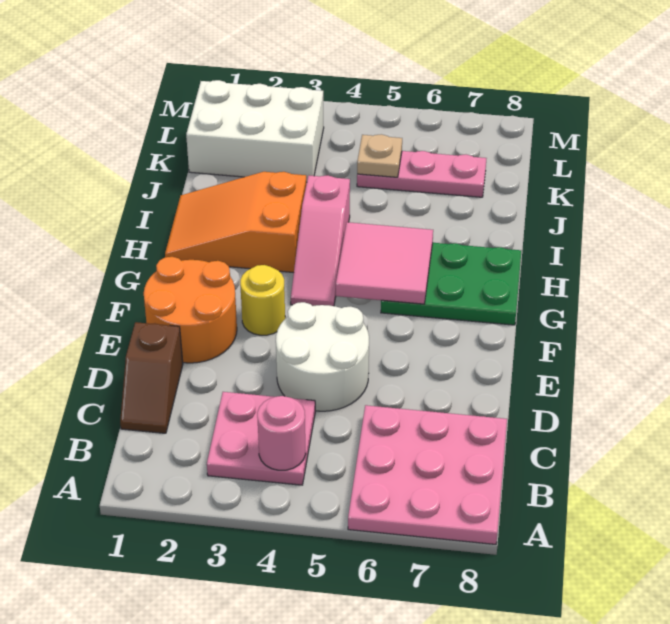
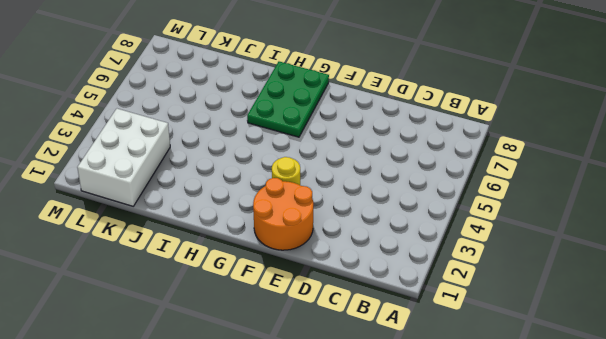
none -> pink plate A6:C8 level 1
none -> pink plate B3:C4 level 1
none -> brown slope C1:D1 level 1 top D

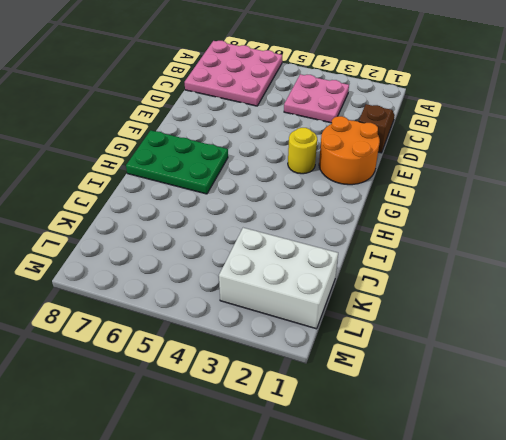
none -> white round brick D4:E5 level 1
none -> pink slope G4:I4 level 1 top I
none -> orange slope H1:I3 level 1 top 3

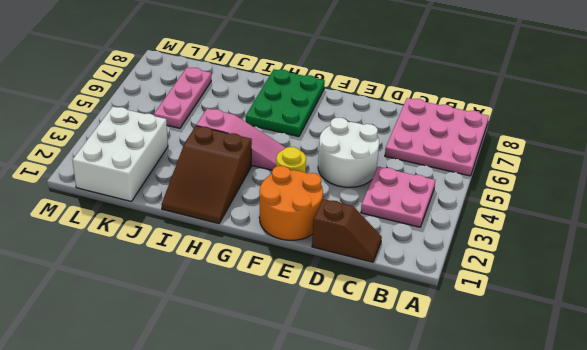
brown slope H1:I3 level 1 top 3 -> orange slope H1:I3 level 1 top 3
none -> pink round brick B4 level 2
none -> pink tile G5:H6 level 2
none -> tan plate K5 level 2

